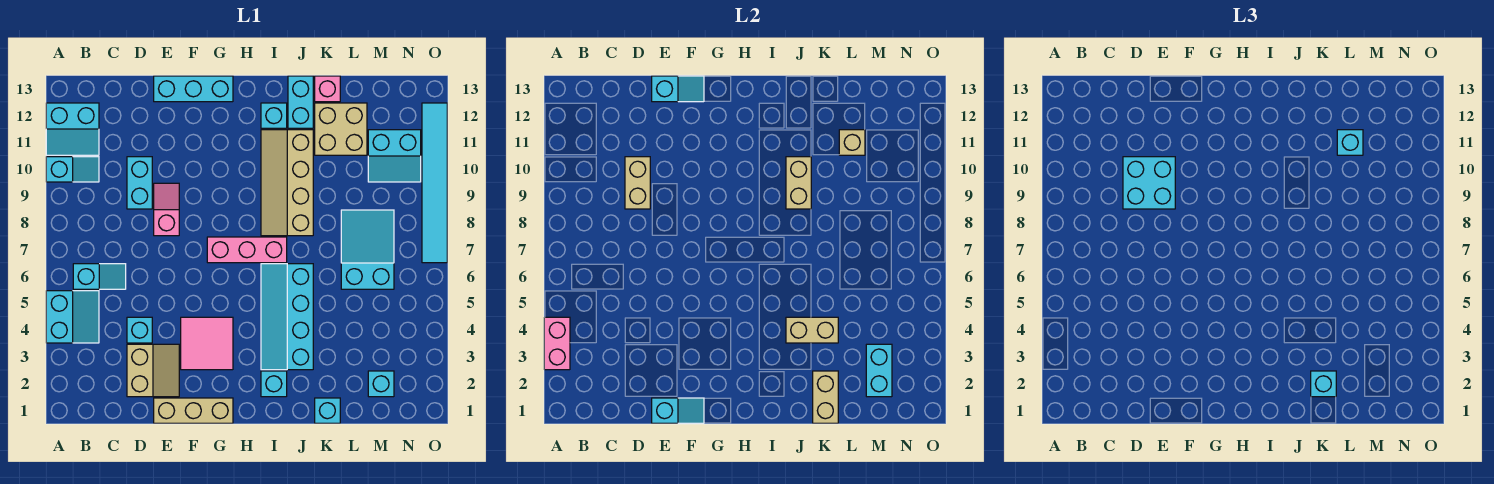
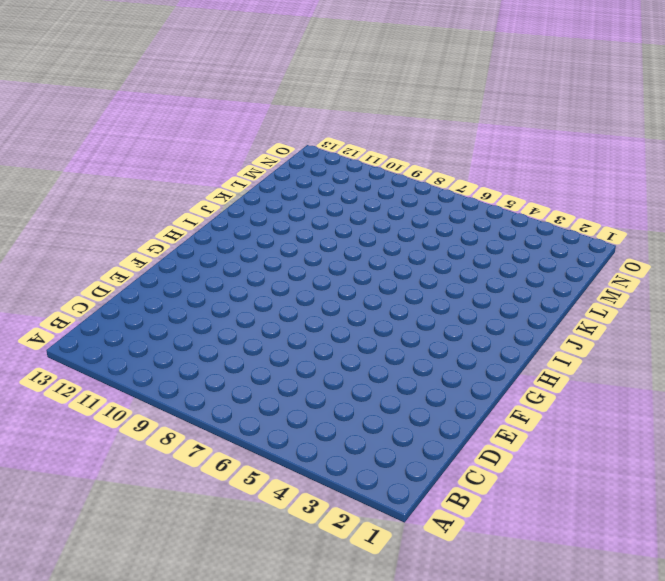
none -> cyan slope A4:B5 level 1 top A
none -> cyan slope A10:B10 level 1 top A
none -> cyan slope A11:B12 level 1 top 12
none -> cyan slope B6:C6 level 1 top B

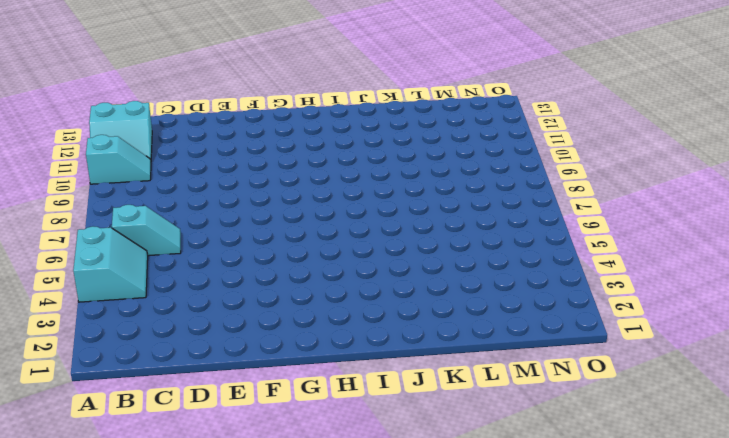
none -> tan slope D2:E3 level 1 top D
none -> cyan brick D4 level 1
none -> cyan brick D9:D10 level 1
none -> tan brick E1:G1 level 1

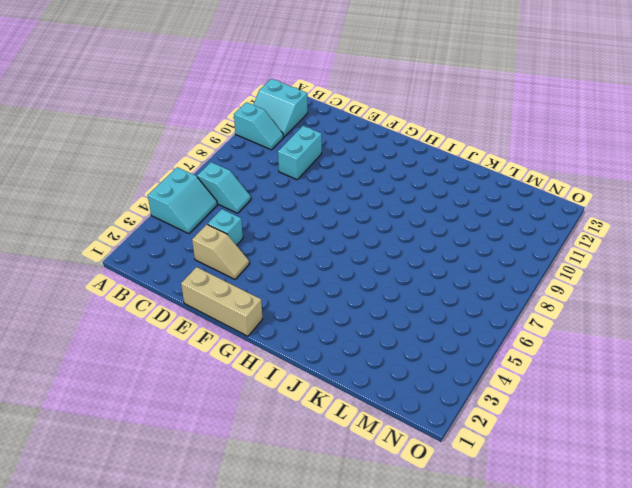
tan slope D3:E3 level 1 top D -> tan slope D2:E3 level 1 top D
none -> pink slope E8:E9 level 1 top 8
none -> cyan brick E13:G13 level 1
none -> pink tile F3:G4 level 1
none -> pink brick G7:I7 level 1

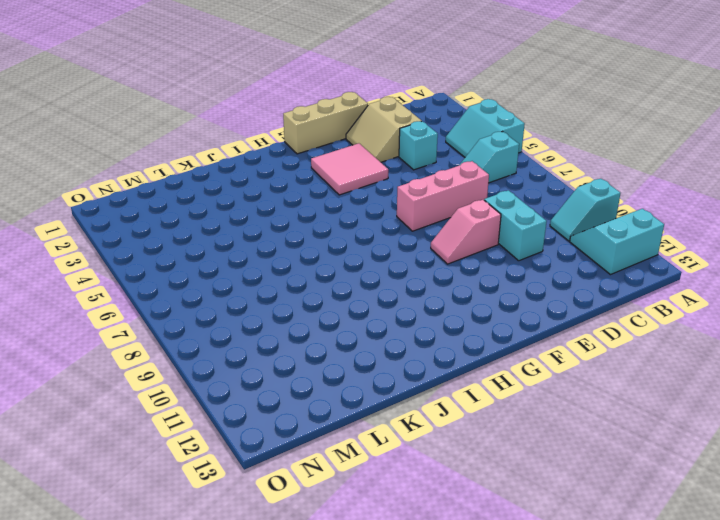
pink brick D7:F7 level 1 -> pink brick G7:I7 level 1
pink slope E9:F9 level 1 top E -> pink slope E8:E9 level 1 top 8
none -> cyan brick E13:G13 level 1
none -> cyan brick I2 level 1
none -> cyan slope I3:J6 level 1 top J
none -> tan slope I8:J11 level 1 top J

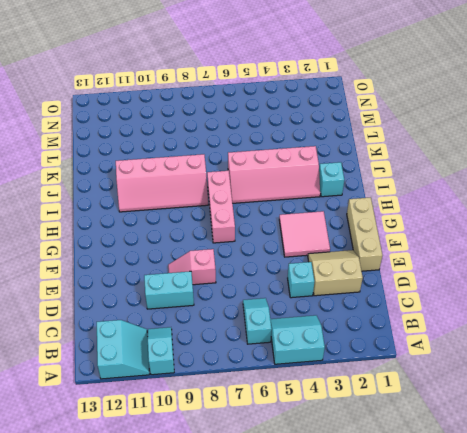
pink slope I3:J6 level 1 top J -> cyan slope I3:J6 level 1 top J
pink slope I8:J11 level 1 top J -> tan slope I8:J11 level 1 top J
none -> cyan brick E13:G13 level 1
none -> cyan brick I12 level 1
none -> cyan brick J12:J13 level 1
none -> cyan brick K1 level 1

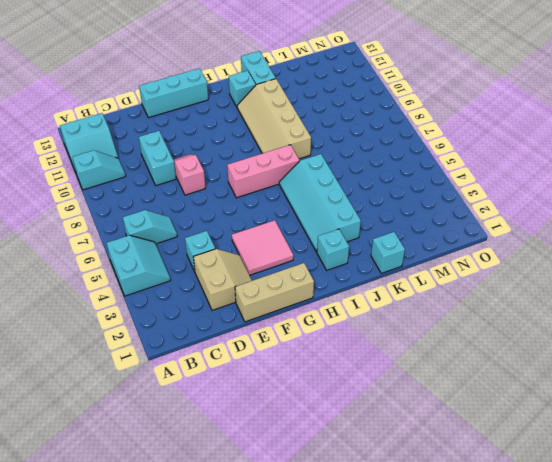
none -> tan brick K11:L12 level 1
none -> pink brick K13 level 1
none -> cyan slope L6:M8 level 1 top 6
none -> cyan brick M2 level 1

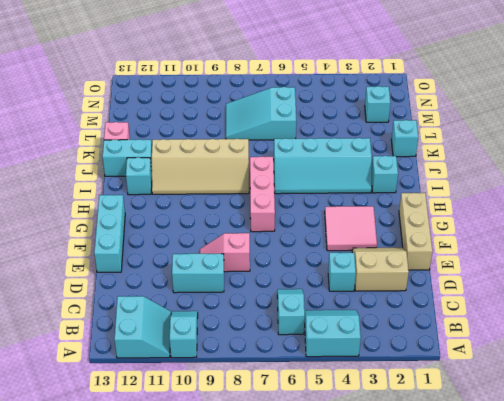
none -> tan brick K11:L12 level 1
none -> cyan slope M10:N11 level 1 top 11
none -> cyan tile O7:O12 level 1
none -> pink brick A3:A4 level 2

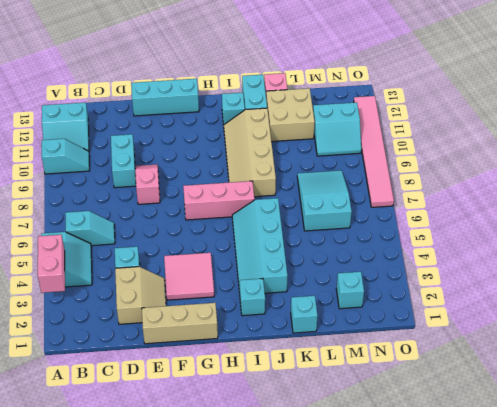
pink tile O7:O12 level 1 -> cyan tile O7:O12 level 1
none -> tan brick D9:D10 level 2
none -> cyan slope E1:F1 level 2 top E
none -> cyan slope E13:F13 level 2 top E
none -> tan brick J4:K4 level 2

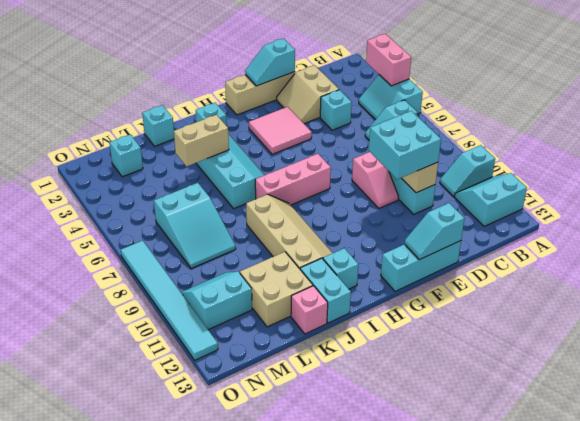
none -> tan brick J9:J10 level 2
none -> tan brick K1:K2 level 2
none -> tan brick L11 level 2
none -> cyan brick M2:M3 level 2

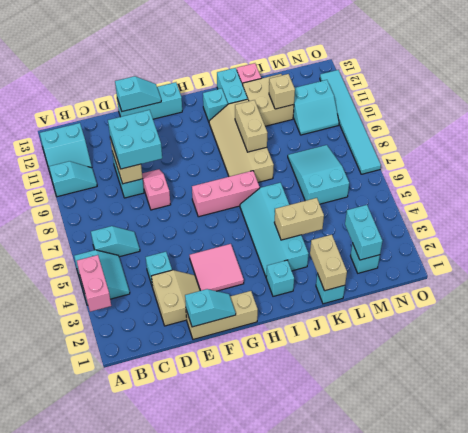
none -> cyan brick K2 level 3
none -> cyan brick L11 level 3

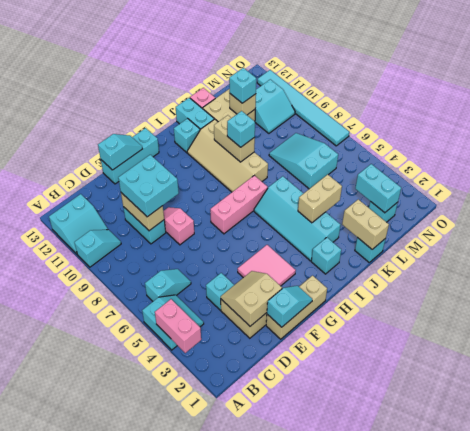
tan slope D2:E3 level 2 top 2 -> none
cyan brick J9 level 3 -> cyan brick K2 level 3

